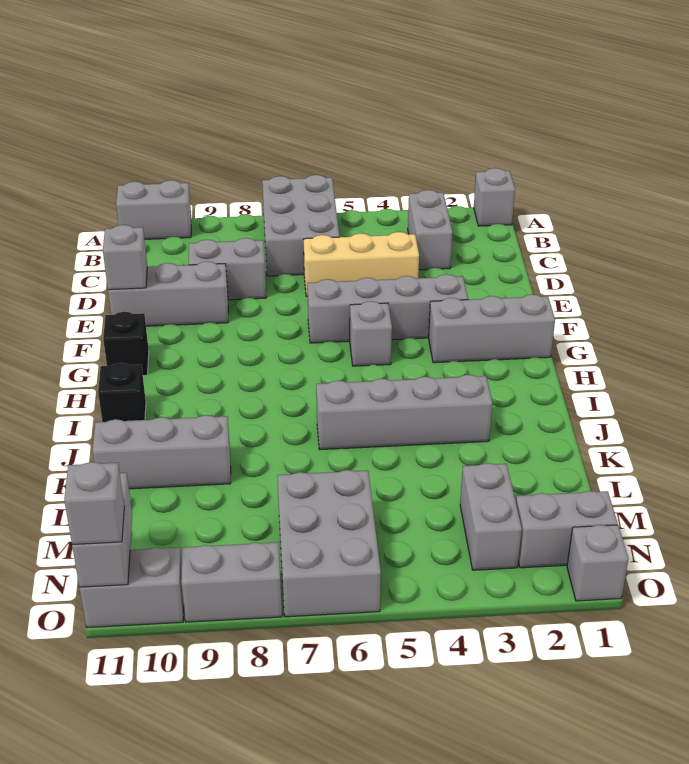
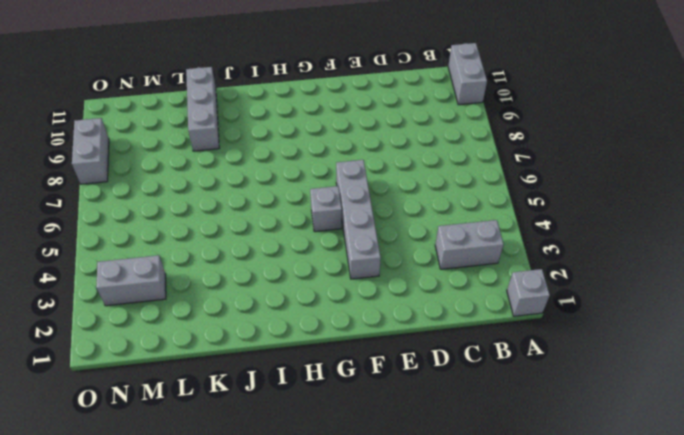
none -> grey brick A6:C7 level 1
none -> tan brick D4:D6 level 1
none -> grey brick D8:D9 level 1

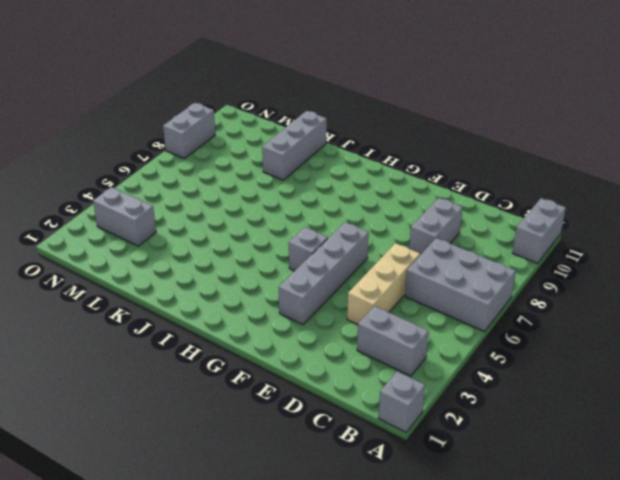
none -> grey brick E9:E11 level 1
none -> grey brick G1:G3 level 1
none -> black brick G11 level 1

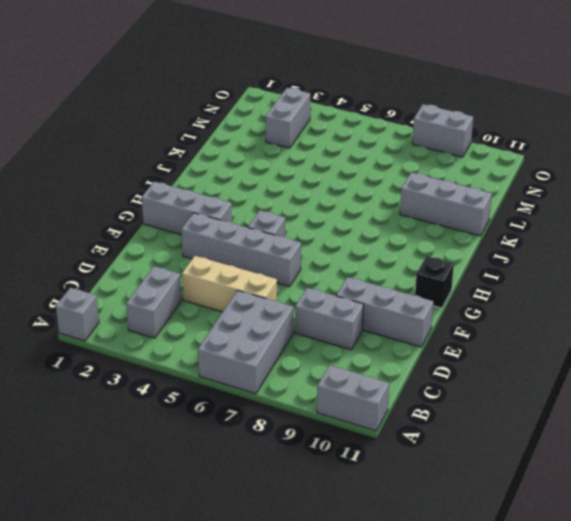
none -> black brick I11 level 1
none -> grey brick J3:J6 level 1
none -> grey brick M6:O7 level 1

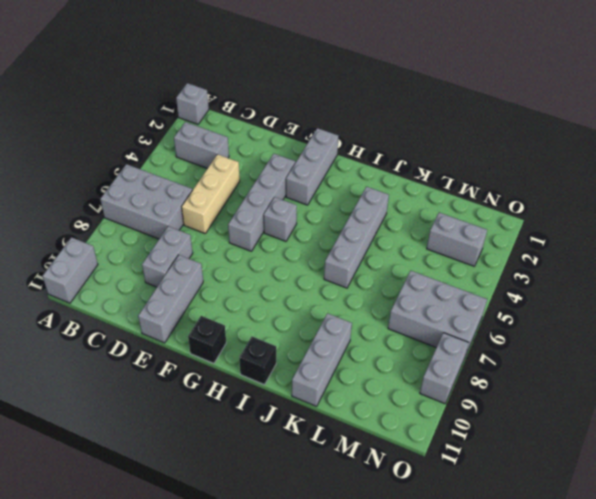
none -> grey brick N1:N2 level 1
none -> grey brick O1 level 1
none -> grey brick O10:O11 level 1

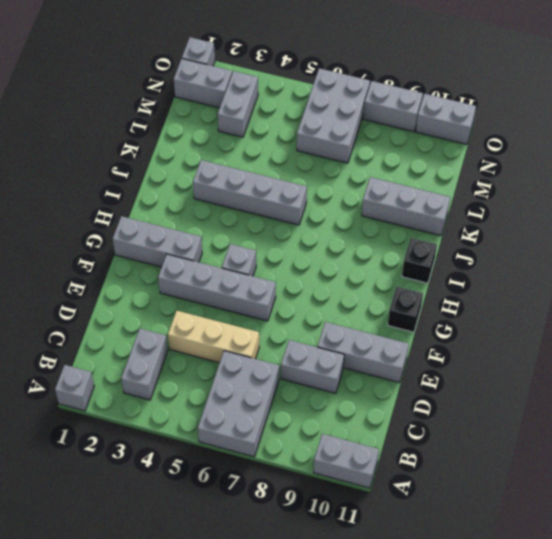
none -> grey brick E11 level 2
none -> grey brick N11:O11 level 2
none -> grey brick O11 level 3

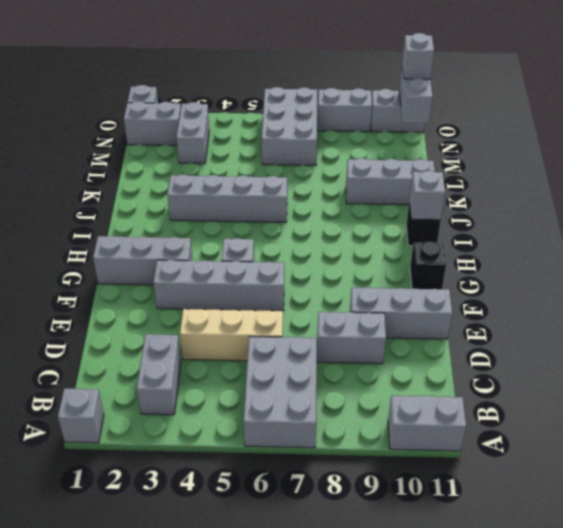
grey brick I11 level 2 -> grey brick E11 level 2

